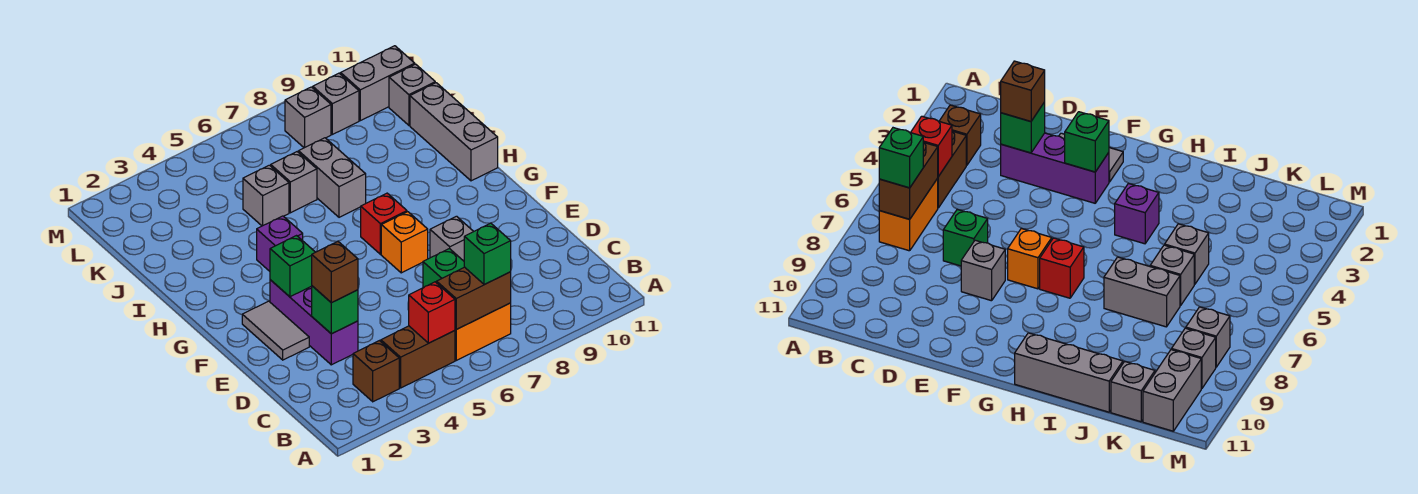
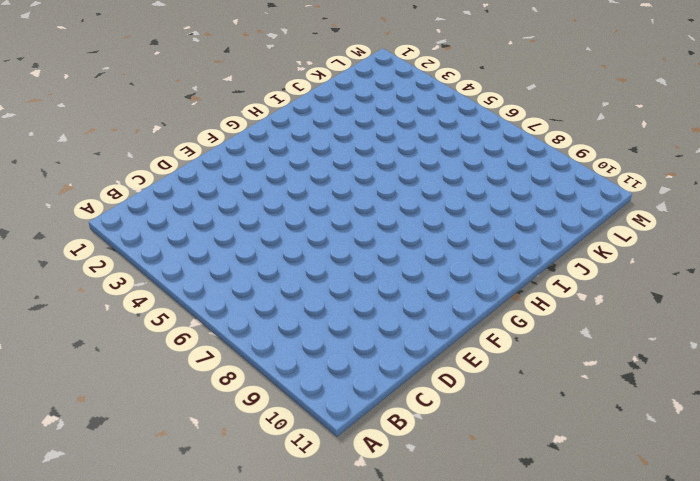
none -> brown brick B3 level 1
none -> brown brick B4:B5 level 1
none -> orange brick B6:B7 level 1

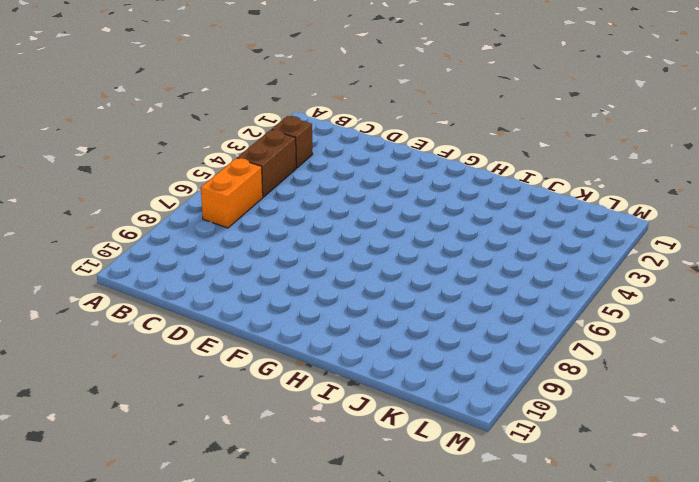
none -> purple brick D3:F3 level 1
none -> green brick D7 level 1
none -> grey tile E2:F2 level 1

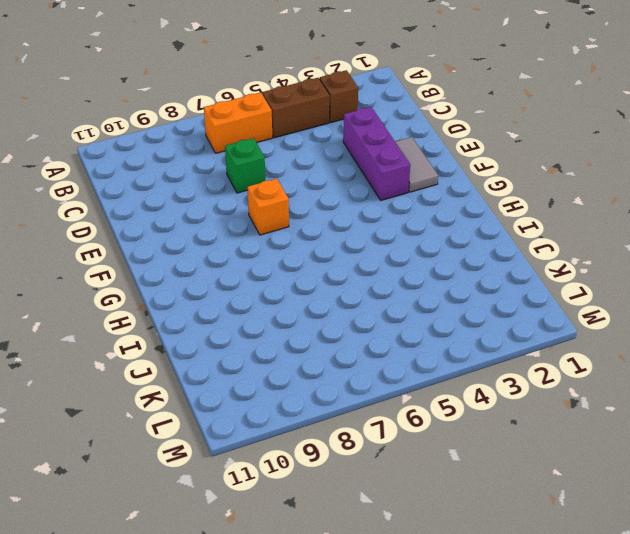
none -> grey brick E8 level 1
none -> red brick G7 level 1
none -> purple brick H4 level 1

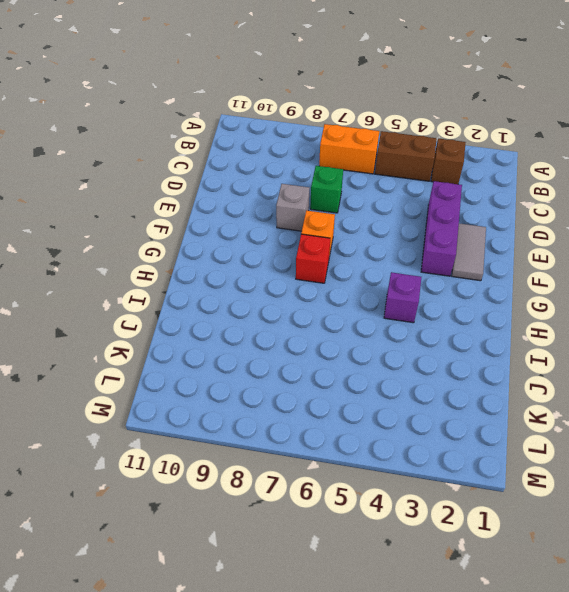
none -> grey brick H11:J11 level 1
none -> grey brick I7:J7 level 1
none -> grey brick J5 level 1

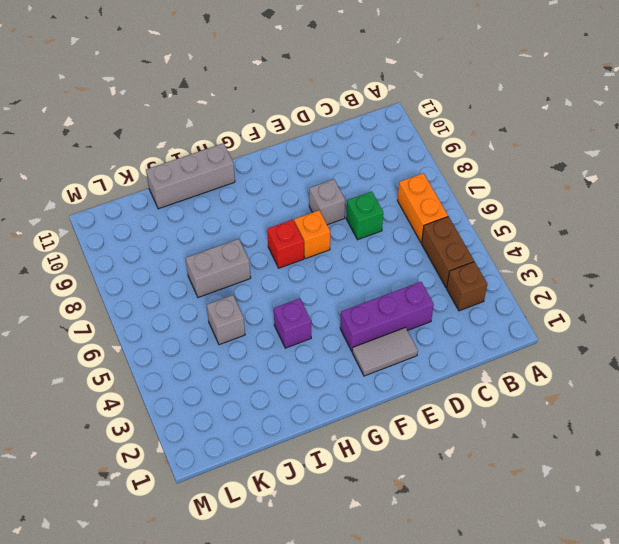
none -> grey brick J6 level 1
none -> grey brick K11 level 1
none -> grey brick L8 level 1

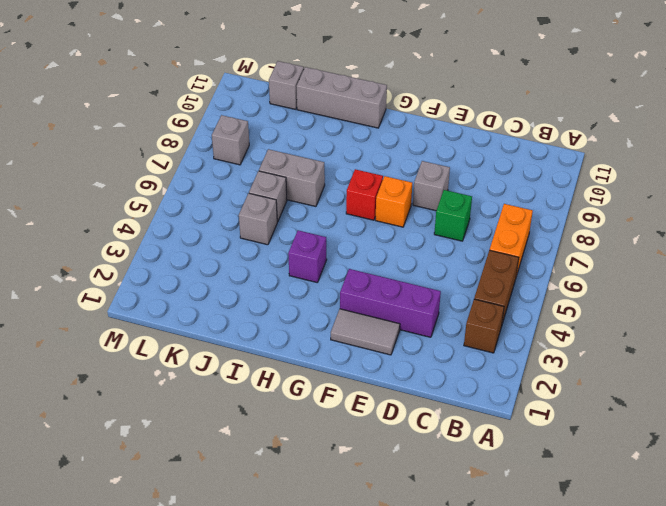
none -> grey brick L9 level 1
none -> grey brick L10:L11 level 1
none -> red brick B5 level 2

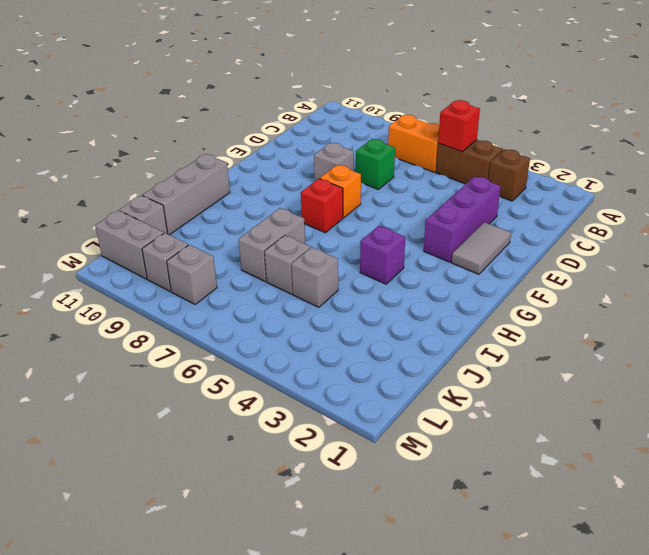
none -> brown brick B6:B7 level 2
none -> green brick D3 level 2
none -> green brick F3 level 2

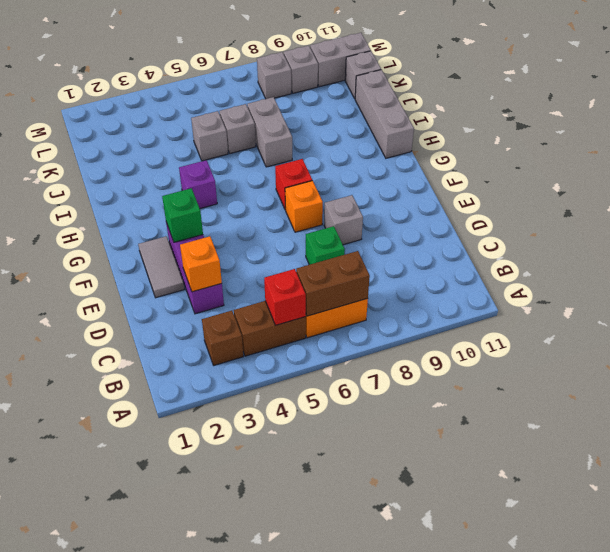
orange brick D3 level 2 -> green brick D3 level 2
none -> green brick B7 level 3
none -> brown brick D3 level 3

